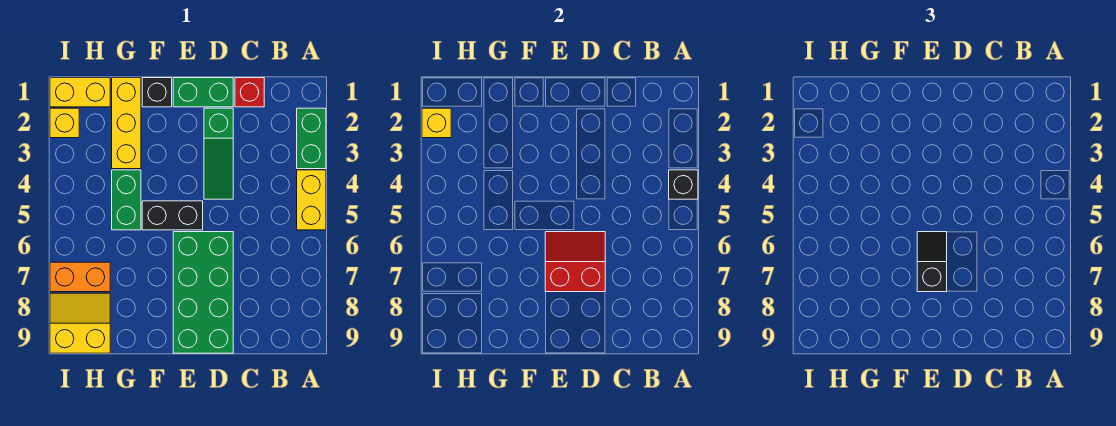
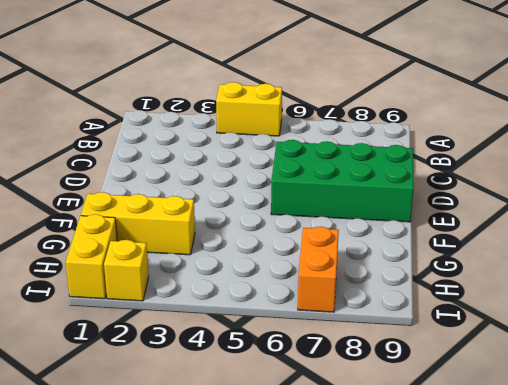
none -> green brick A2:A3 level 1
none -> red brick C1 level 1
none -> green brick D1:E1 level 1

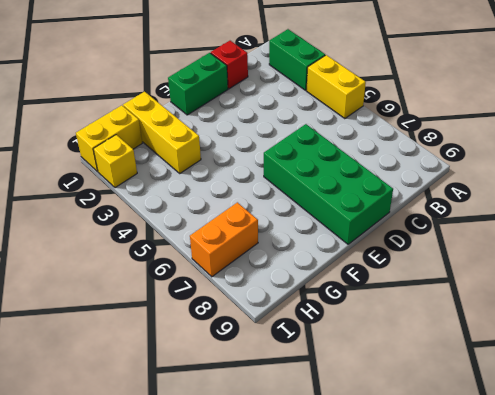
none -> green slope D2:D4 level 1 top 2
none -> black brick E5:F5 level 1
none -> black brick F1 level 1

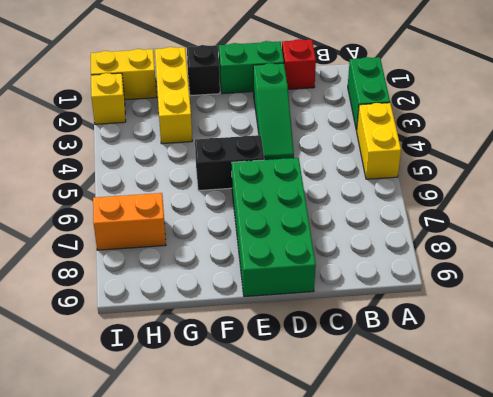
none -> green brick G4:G5 level 1
none -> yellow slope H8:I9 level 1 top 9
none -> black brick A4 level 2

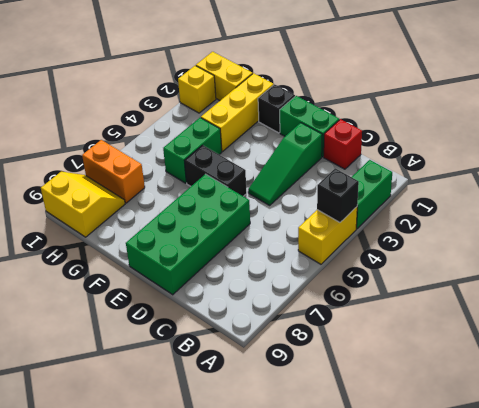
none -> red slope D6:E7 level 2 top 7
none -> yellow brick I2 level 2
none -> black slope E6:E7 level 3 top 7

